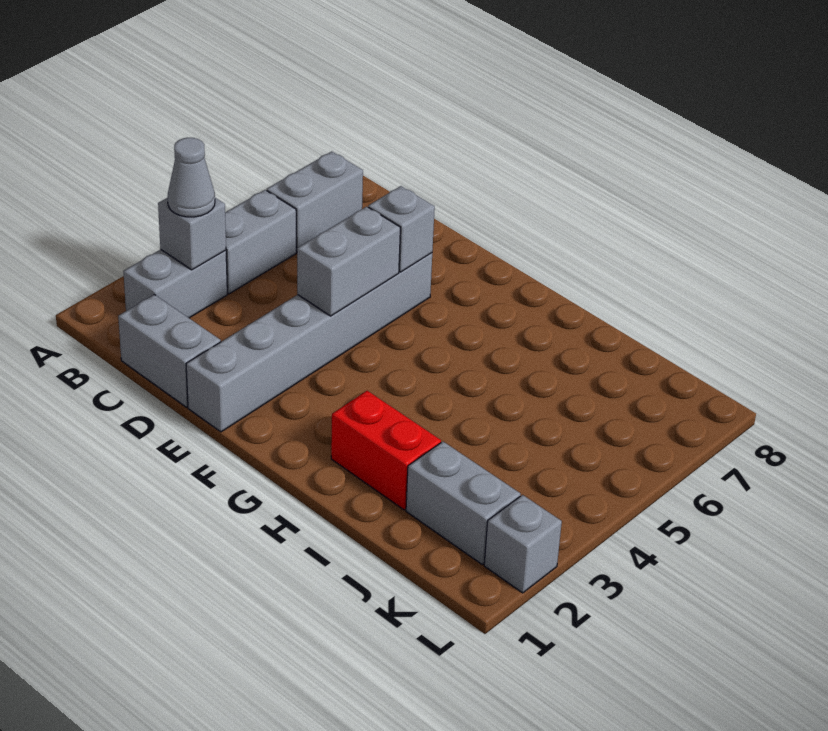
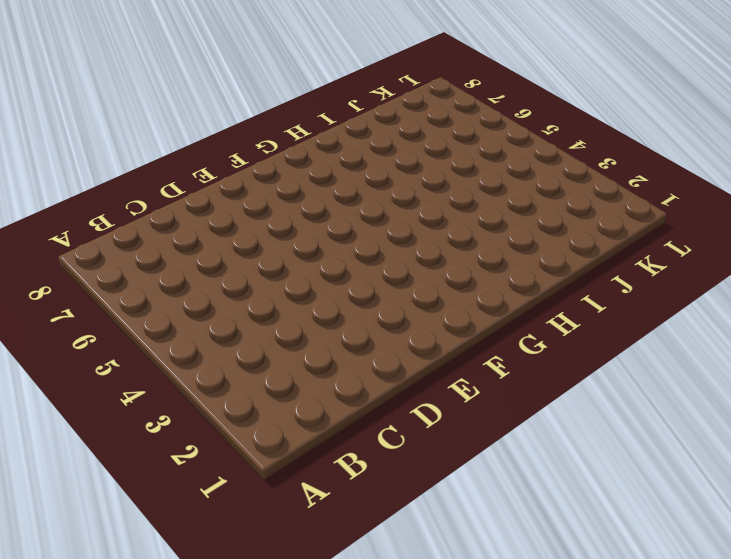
none -> grey brick B2:B3 level 1
none -> grey brick B4:B5 level 1
none -> grey brick B6:B7 level 1

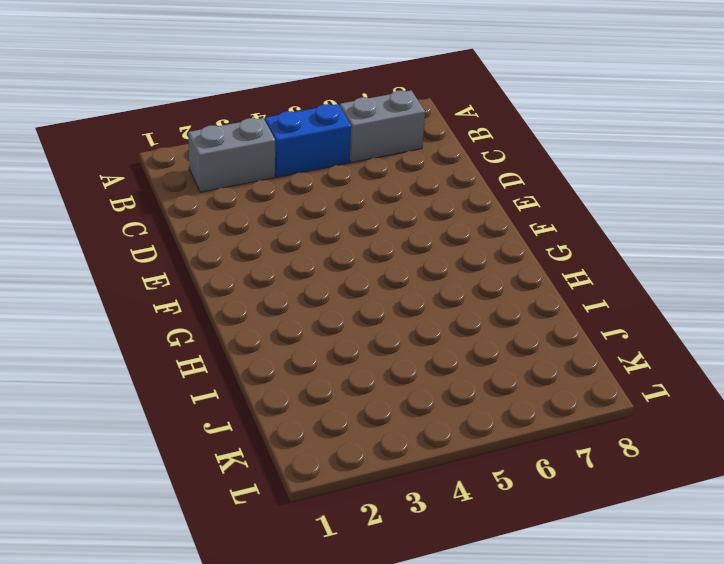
blue brick B4:B5 level 1 -> grey brick B4:B5 level 1
none -> grey brick C1:D1 level 1
none -> grey brick E1:E6 level 1
none -> red brick H2:I2 level 1

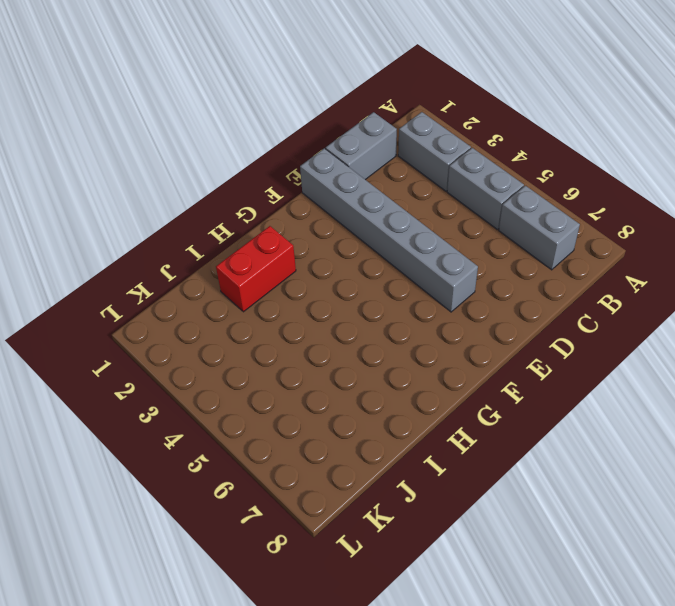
none -> grey brick J2:K2 level 1
none -> grey brick L2 level 1
none -> grey brick B3 level 2

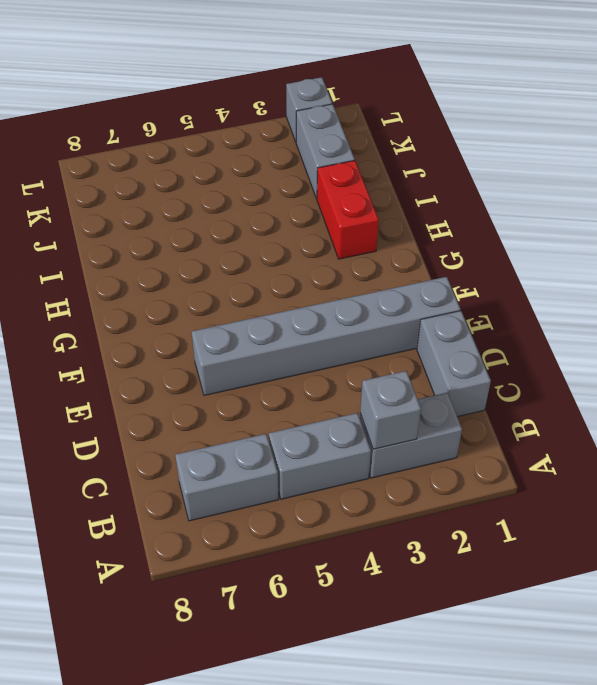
none -> grey brick E4:E5 level 2
none -> grey brick E6 level 2
none -> grey cone B3 level 3

